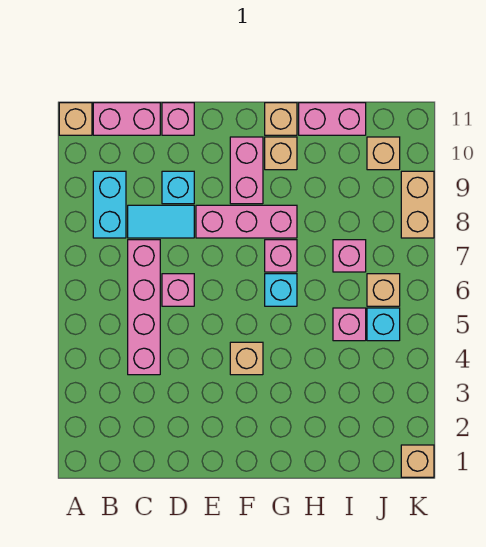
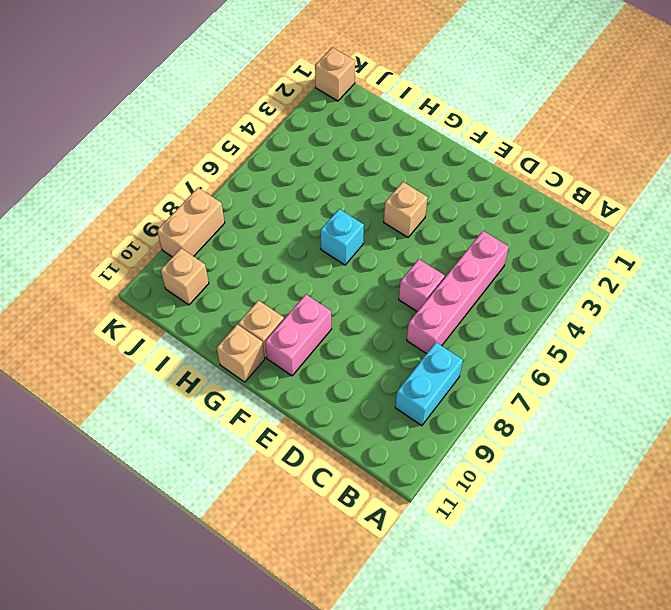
none -> tan brick A11 level 1
none -> pink brick B11:C11 level 1
none -> cyan tile C8:D8 level 1

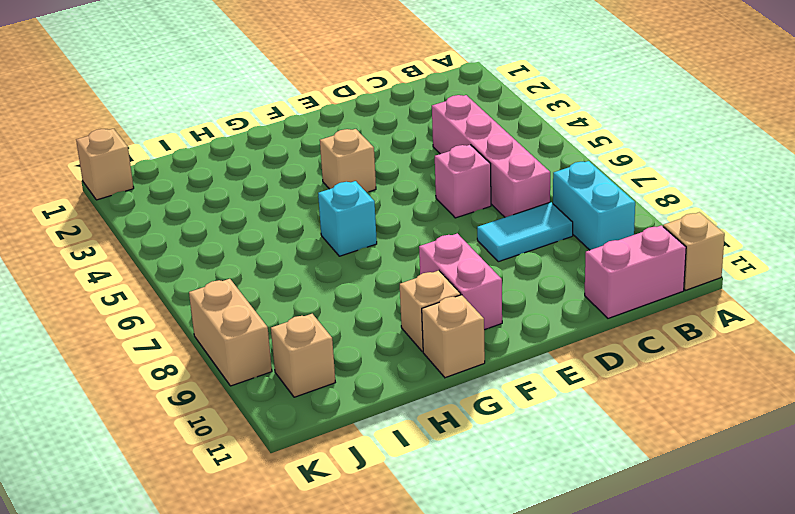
none -> cyan brick D9 level 1
none -> pink brick D11 level 1
none -> pink brick E8:G8 level 1

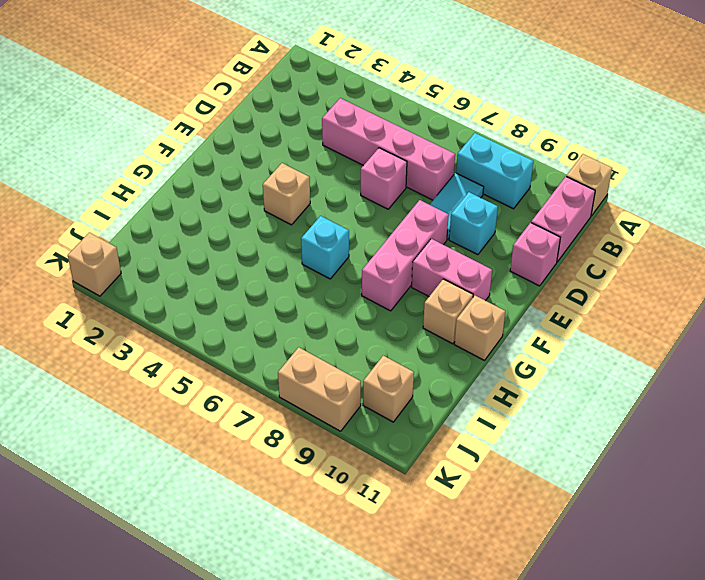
none -> pink brick G7 level 1
none -> pink brick H11:I11 level 1
none -> pink brick I5 level 1

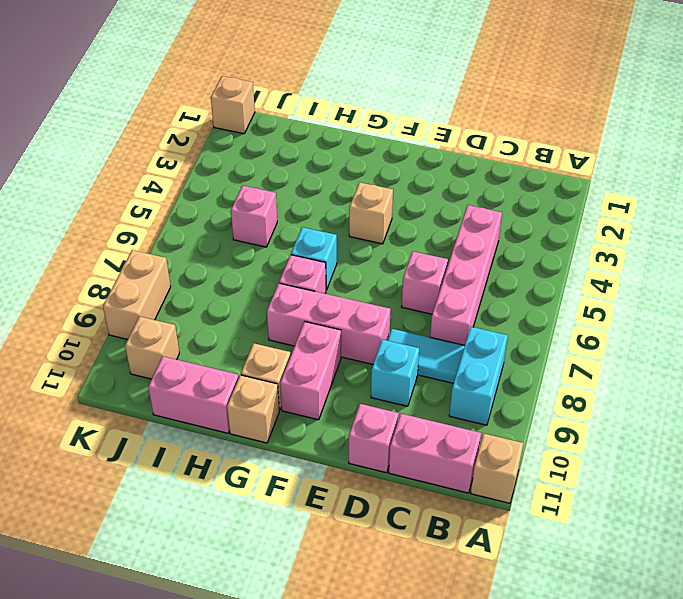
none -> pink brick I7 level 1
none -> cyan brick J5 level 1
none -> tan brick J6 level 1

